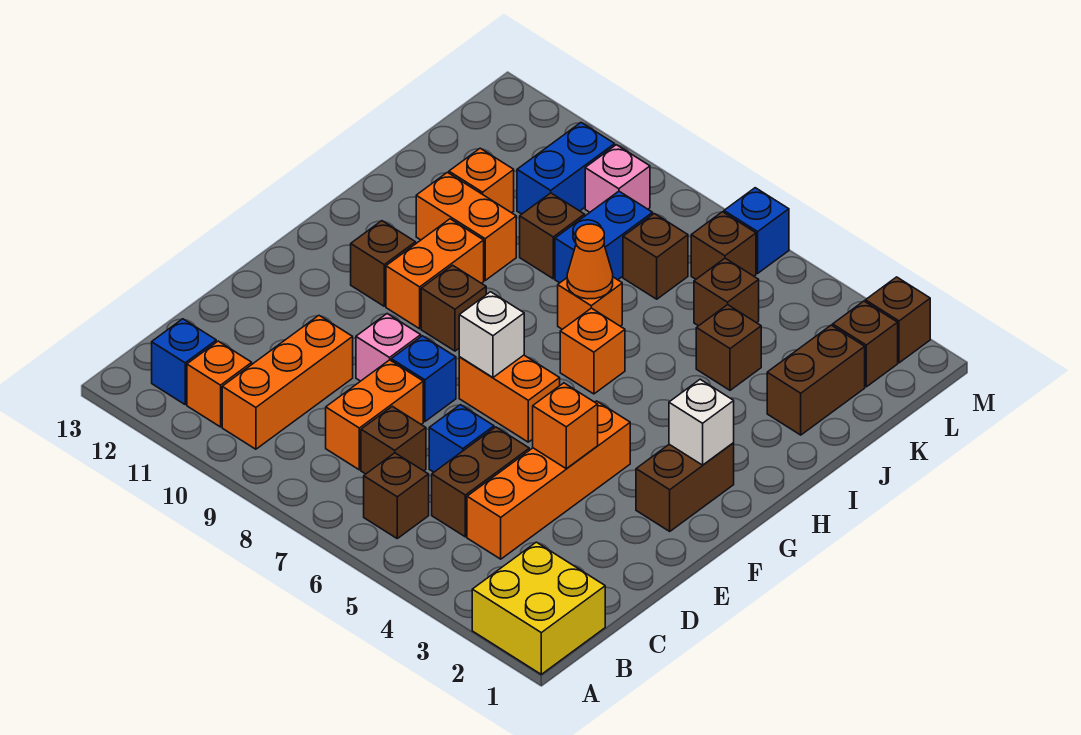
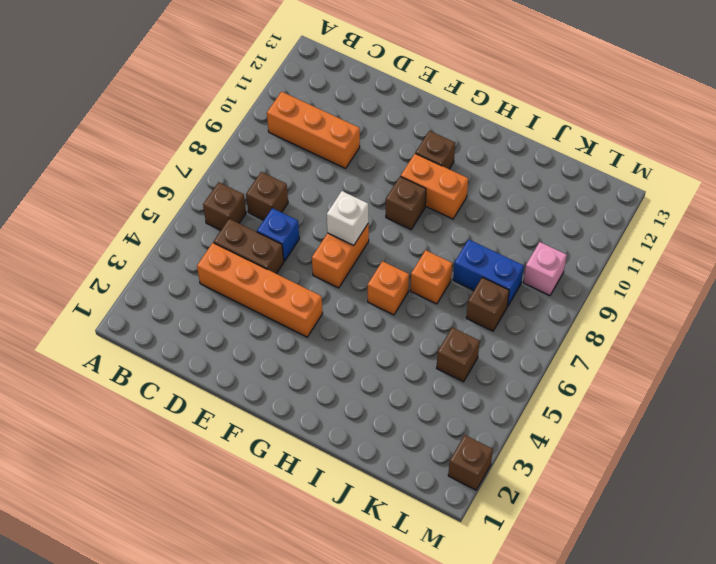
none -> yellow brick A1:B2 level 1
none -> orange brick B11 level 1
none -> blue brick B12 level 1
none -> orange brick C8:D8 level 1

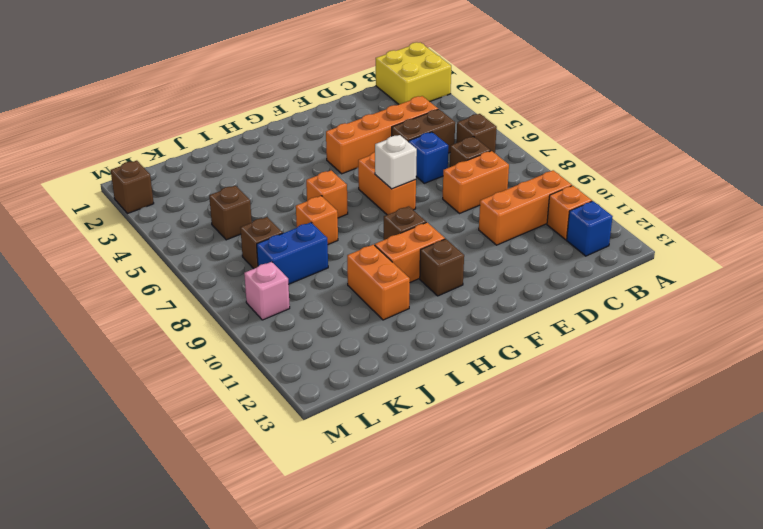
none -> blue brick E8 level 1
none -> pink brick E9 level 1
none -> brown brick F2:G2 level 1
none -> brown brick J2:K2 level 1

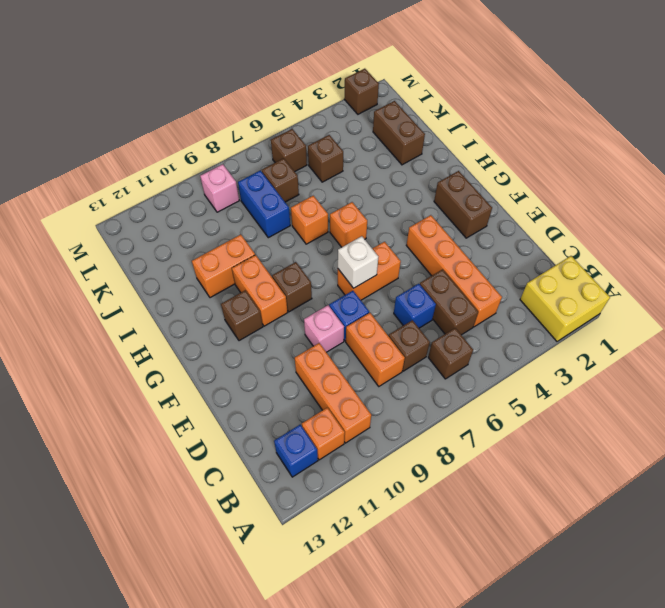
none -> brown brick J4 level 1
none -> brown brick J9 level 1
none -> orange brick J11 level 1
none -> blue brick K10:L10 level 1

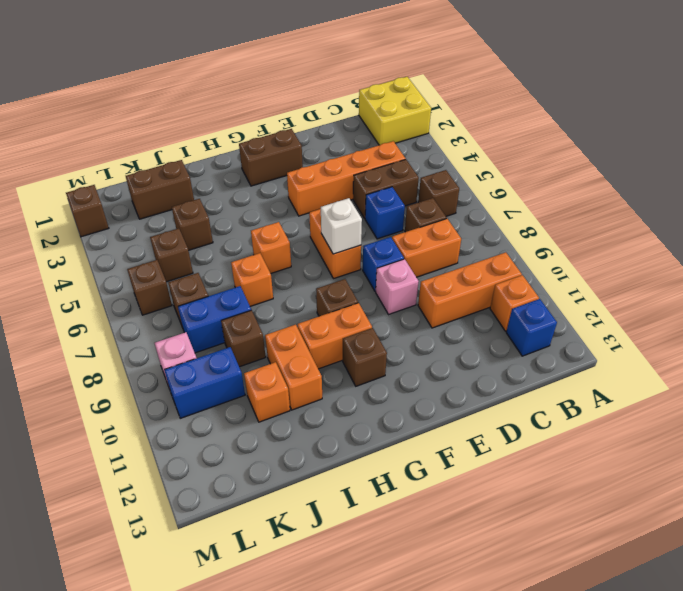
none -> brown brick L2 level 1
none -> blue brick M6 level 1
none -> orange brick E4 level 2
none -> white brick G2 level 2

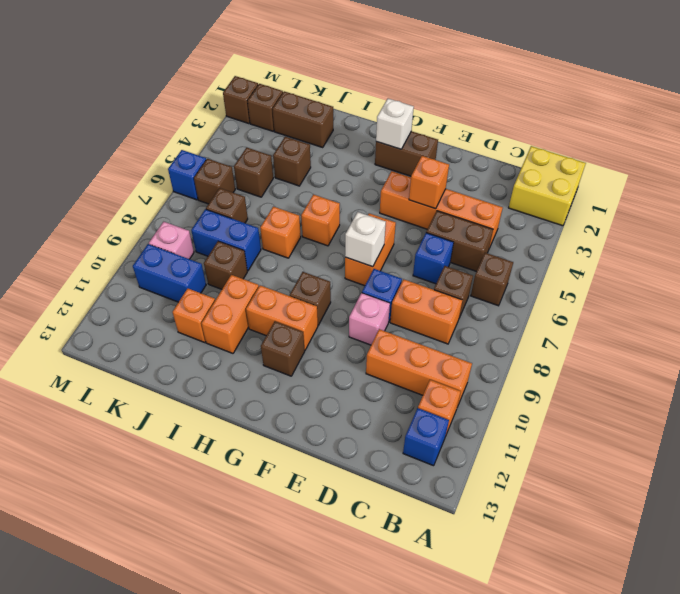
none -> orange cone I7 level 2

